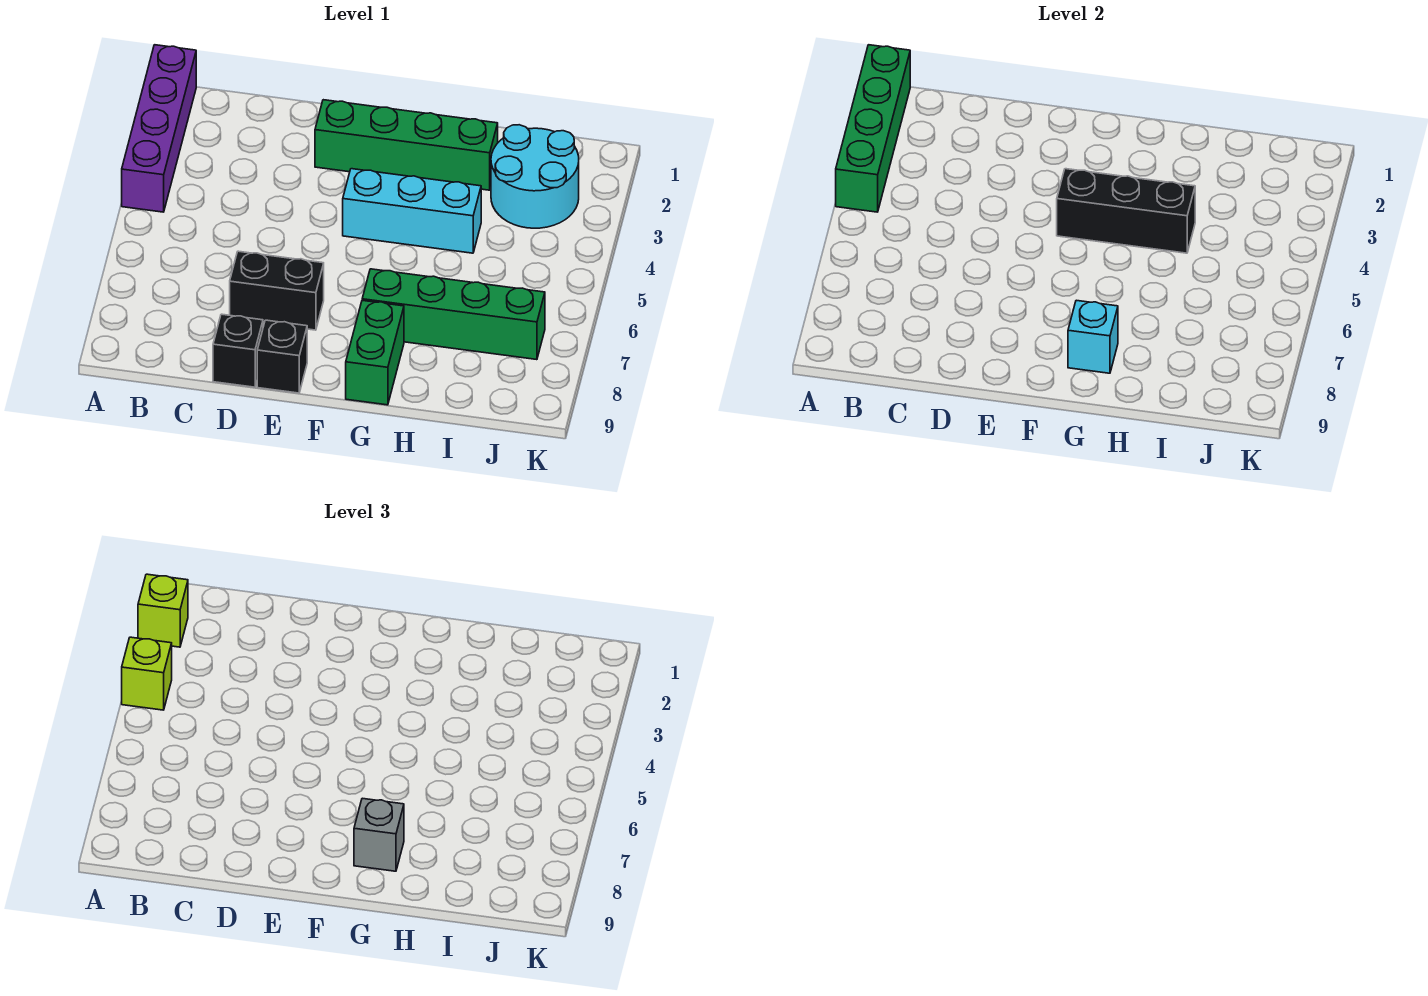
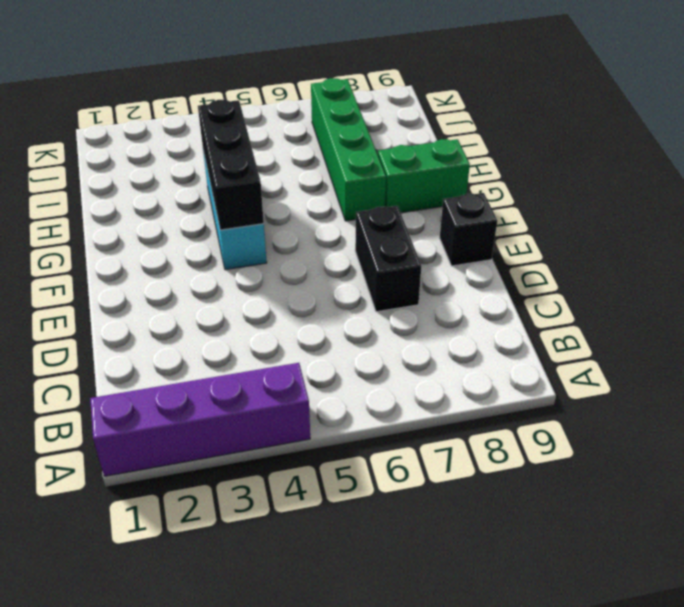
none -> black brick D9 level 1
none -> green brick E2:H2 level 1
none -> cyan round brick I2:J3 level 1

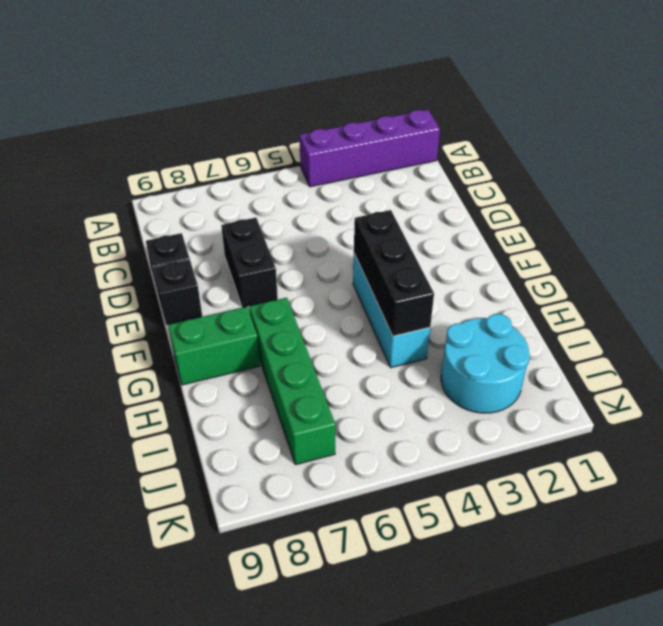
none -> green brick E2:H2 level 1
none -> green brick A1:A4 level 2
none -> cyan brick G8 level 2

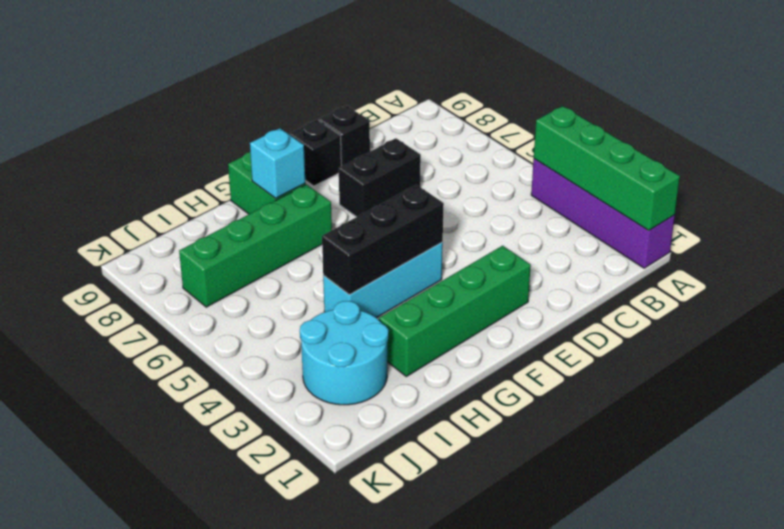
none -> lime brick A2 level 3
none -> lime brick A4 level 3
none -> grey brick G8 level 3

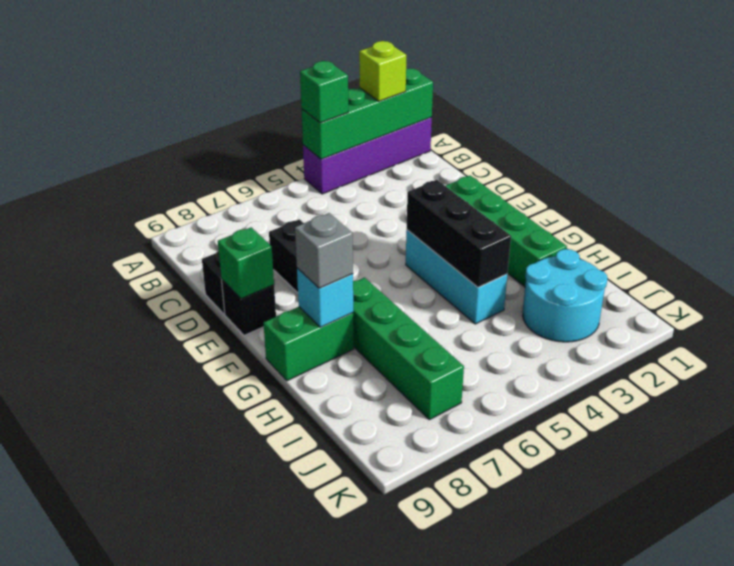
green brick A4 level 3 -> lime brick A4 level 3
green brick E9 level 2 -> none

